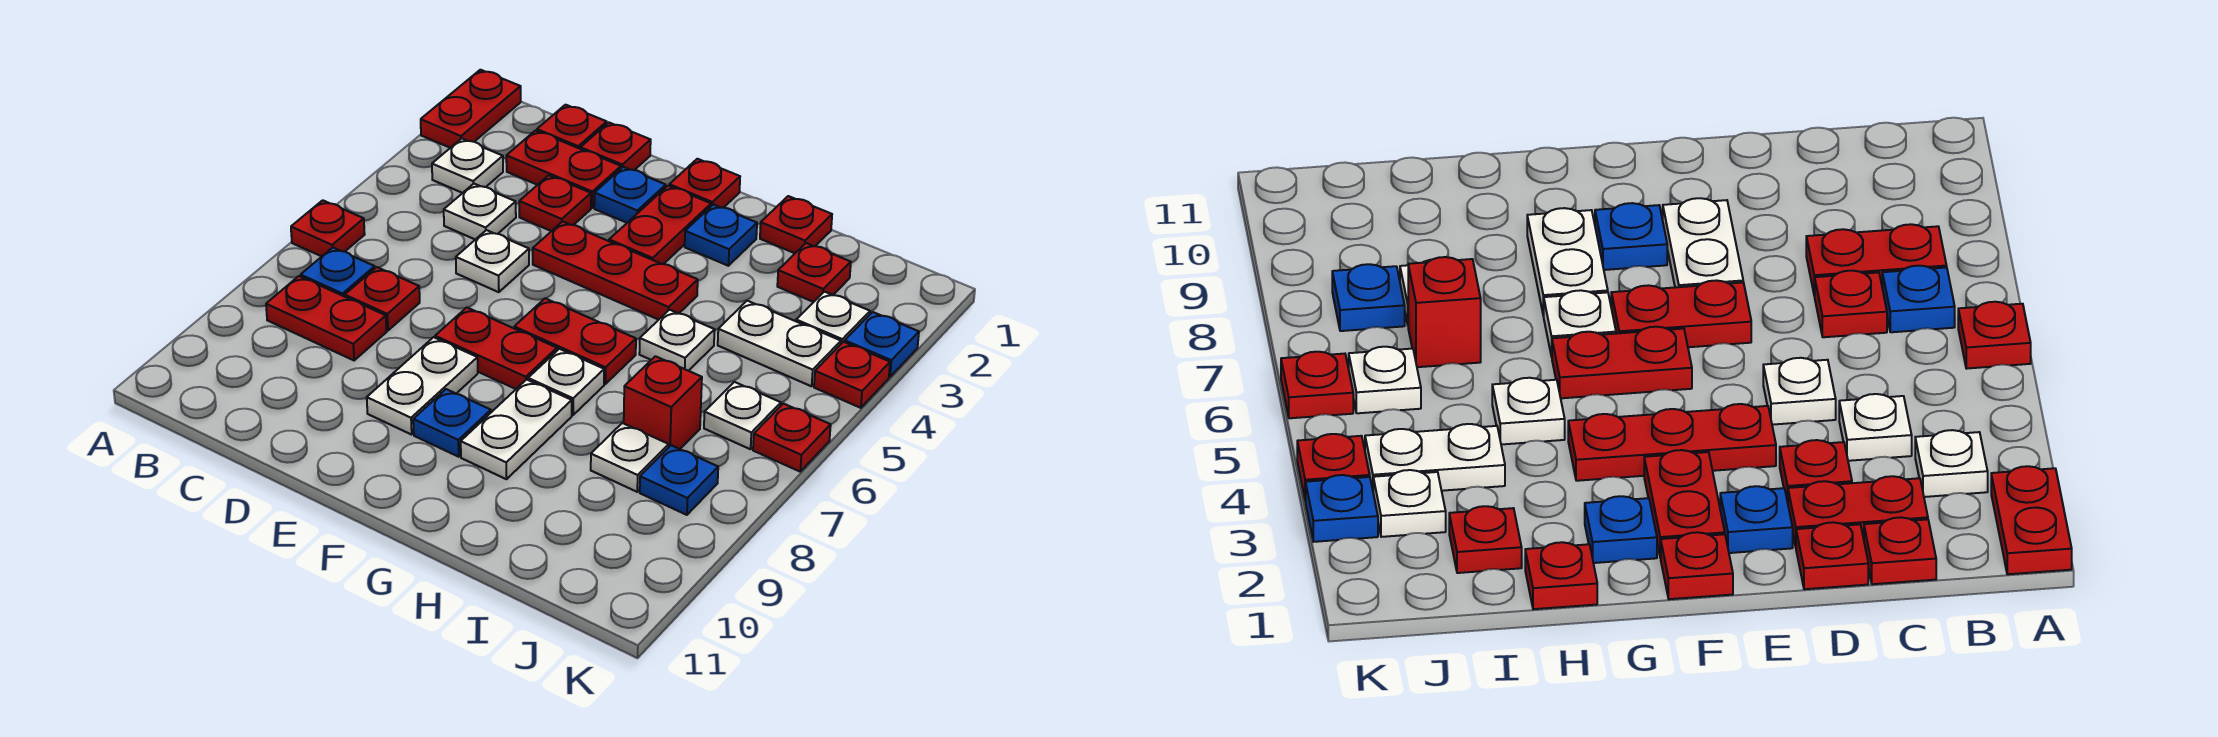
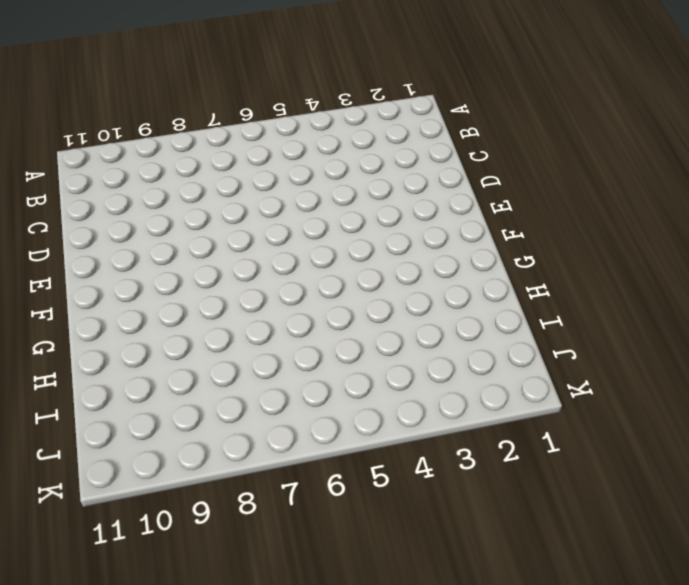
none -> red plate A1:A2 level 1
none -> red plate A6 level 1
none -> white plate B3 level 1
none -> blue plate B7 level 1

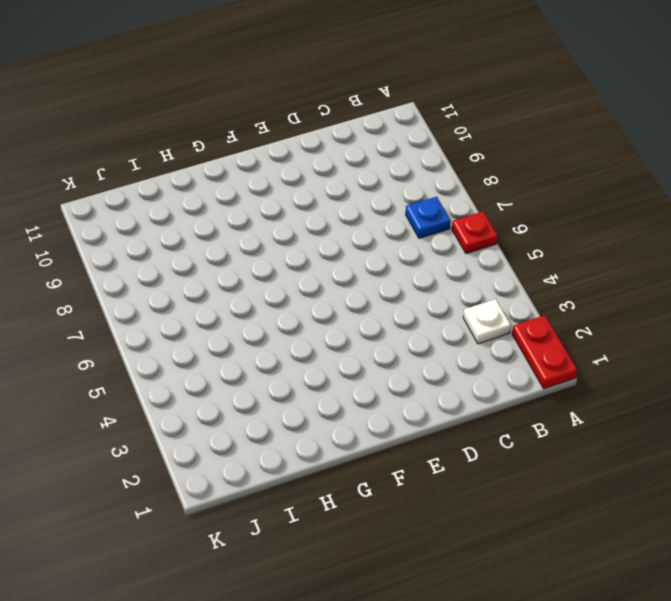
none -> red plate B8:C8 level 1
none -> red plate C1 level 1
none -> red plate C2:D2 level 1
none -> white plate C4 level 1

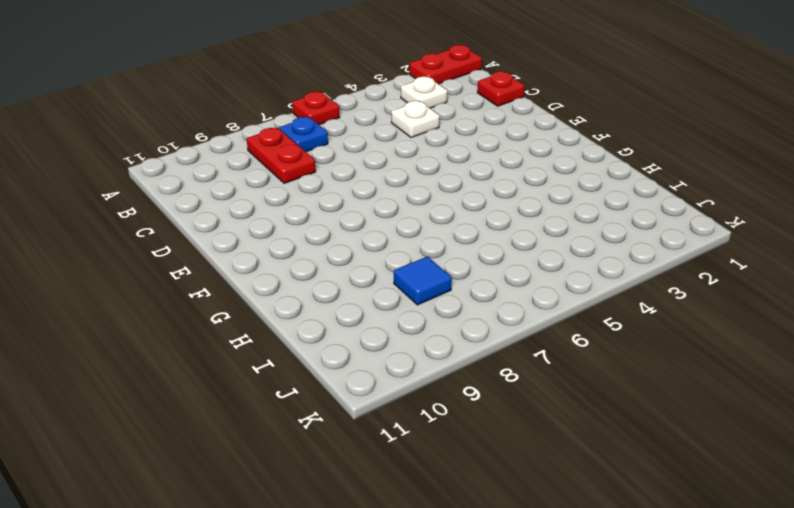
blue tile I8 level 1 -> white plate I8 level 1
none -> red plate C2:D2 level 1
none -> red plate C7 level 1
none -> red plate D1 level 1
none -> red plate D3 level 1

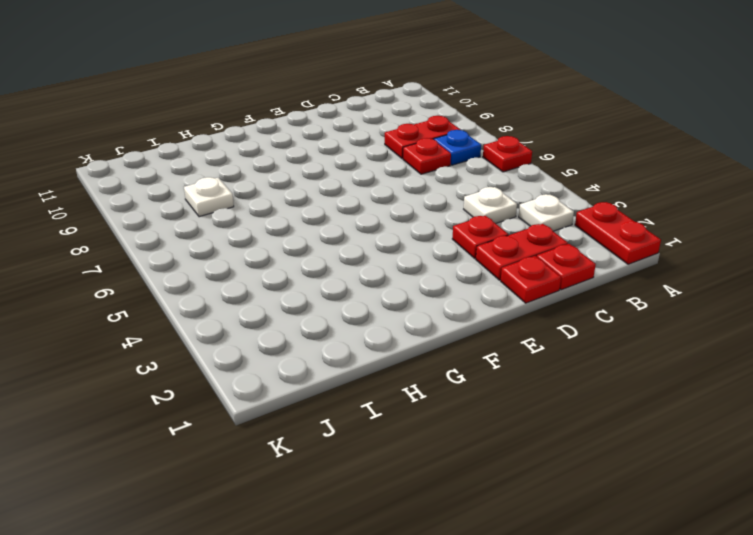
none -> white plate D5 level 1
none -> blue plate E2 level 1
none -> red plate E4:G4 level 1
none -> red plate E7:F7 level 1

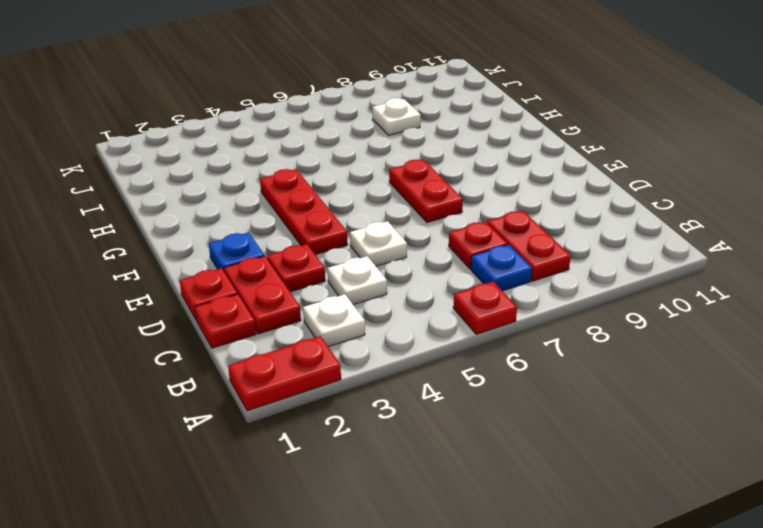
none -> white plate E8:E9 level 1
none -> red plate F1 level 1
none -> red plate F2:F3 level 1
none -> red plate F6:G6 level 1

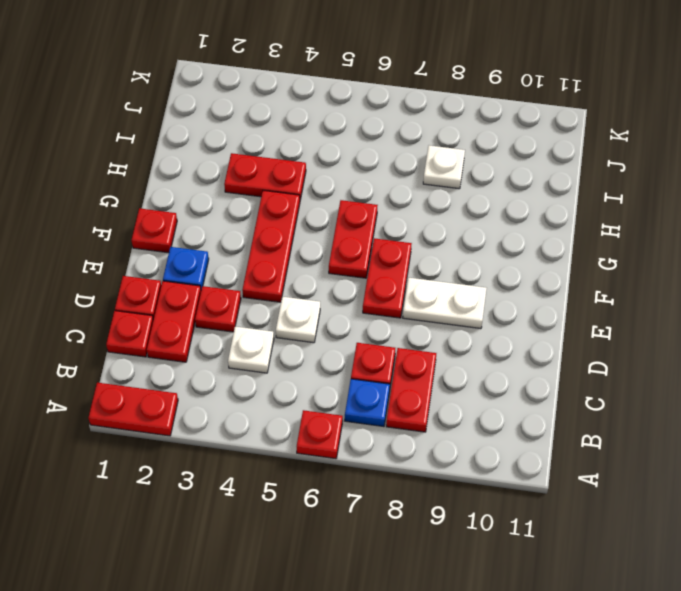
red plate H3:H4 level 1 -> red plate F2:F3 level 1
none -> white plate B3 level 1
none -> blue plate F9 level 1
none -> blue plate G2 level 1
none -> white plate G7 level 1

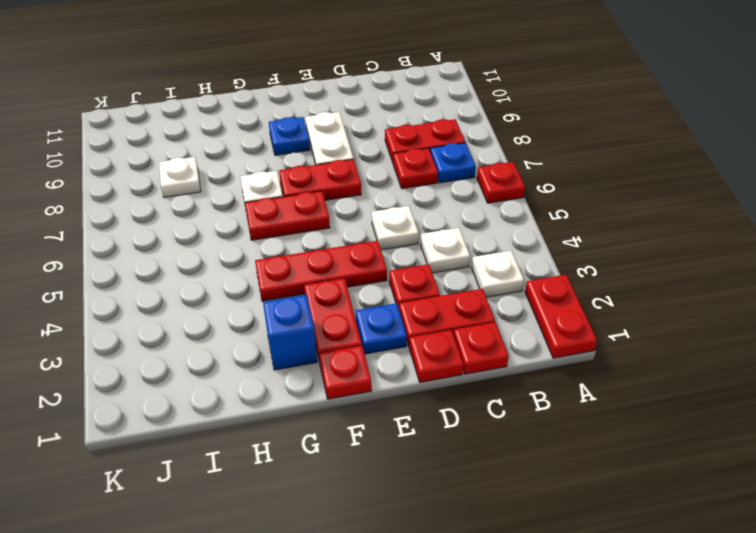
blue brick G2 level 1 -> blue plate G2 level 1
none -> white plate G8:G9 level 1
none -> red plate H1 level 1
none -> white plate H5 level 1
none -> red plate I2 level 1

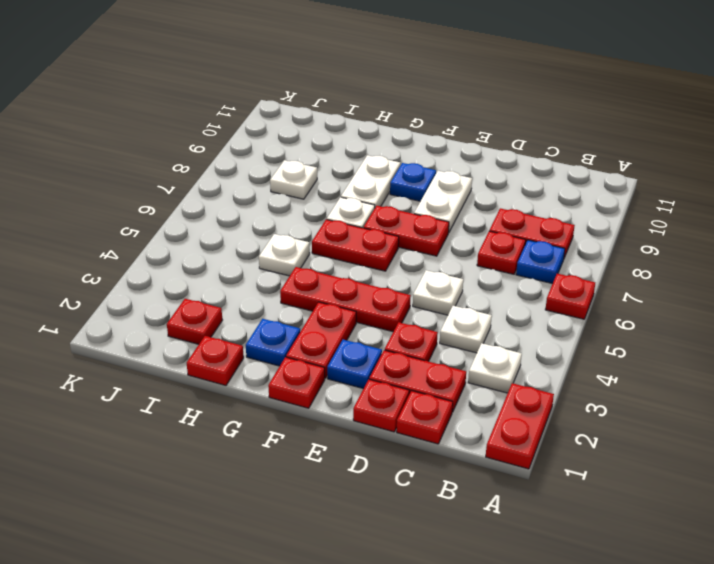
none -> white plate I4:J4 level 1
none -> red brick I7 level 1
none -> white plate J3 level 1
none -> white plate J6 level 1

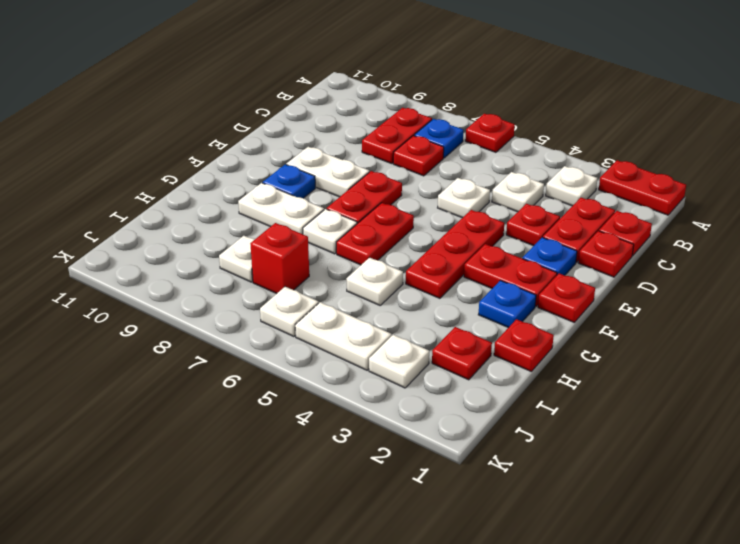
white plate J4:J5 level 1 -> white plate I4:J4 level 1
none -> blue plate J8 level 1
none -> blue plate K3 level 1
none -> red plate K4 level 1
none -> red plate K6 level 1

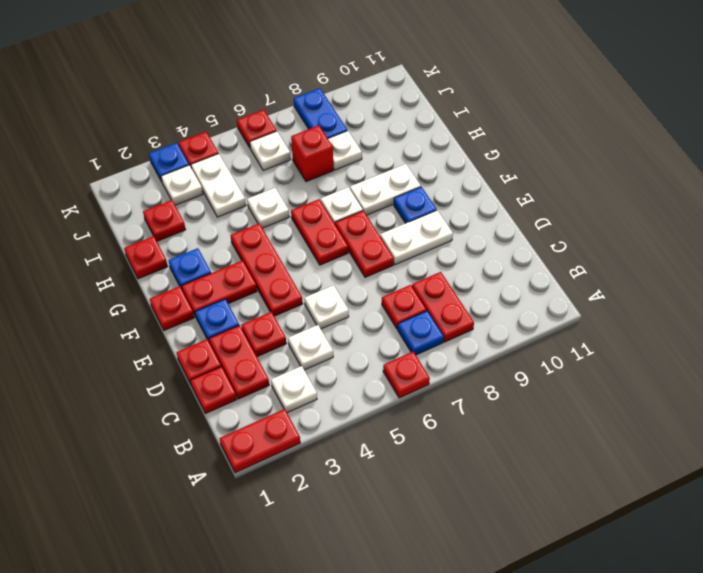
blue plate J8:K8 level 1 -> blue plate J8 level 1

